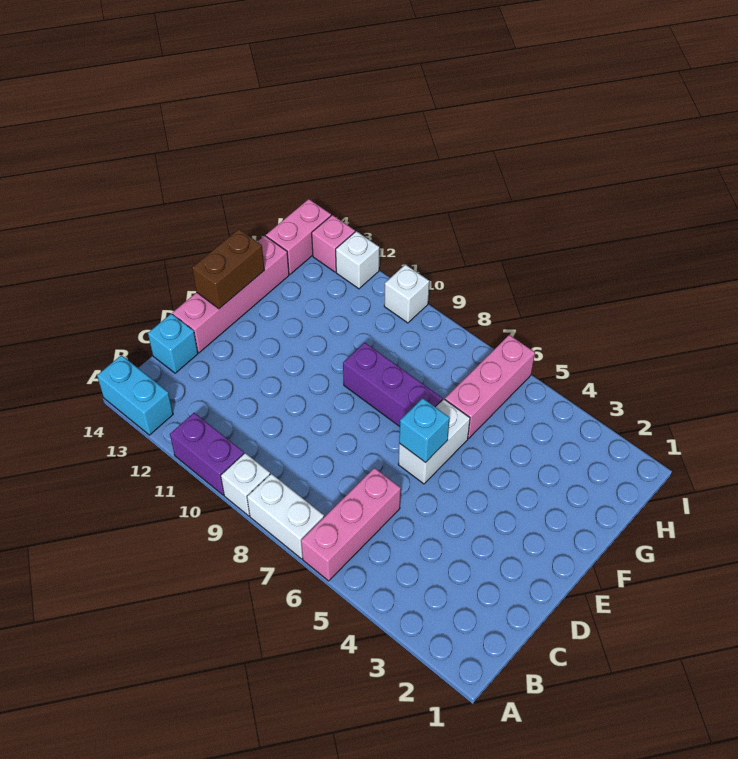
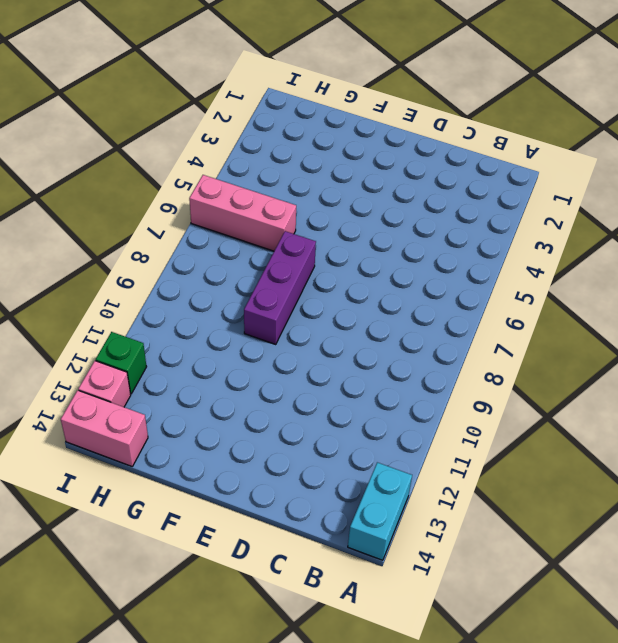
green brick I12 level 1 -> white brick I12 level 1
none -> pink brick A6:C6 level 1
none -> white brick A7:A8 level 1
none -> white brick A9 level 1

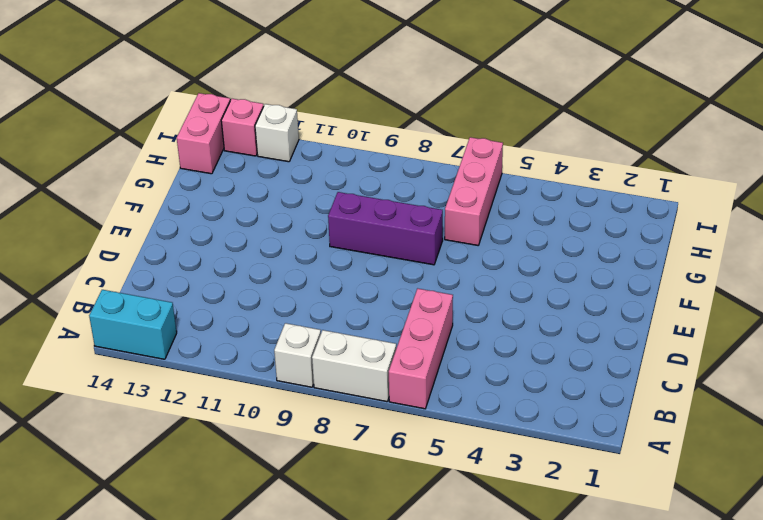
none -> purple brick A10:A11 level 1
none -> cyan brick C14 level 1
none -> pink brick D14:G14 level 1

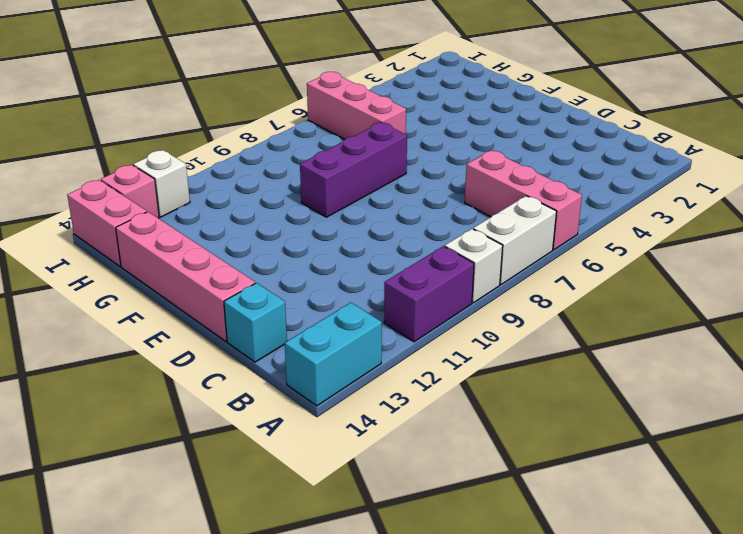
none -> white brick E6:F6 level 1
none -> white brick I10 level 1
none -> cyan brick E6 level 2

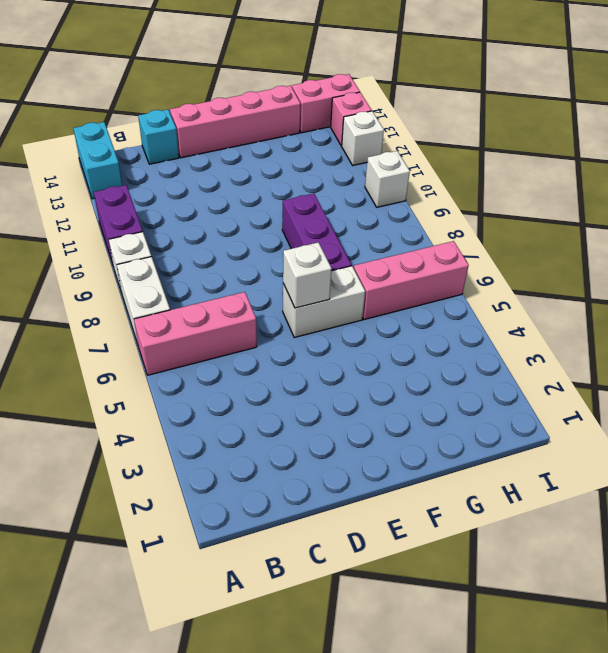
white brick E6 level 2 -> cyan brick E6 level 2
none -> brown brick E14:F14 level 2

